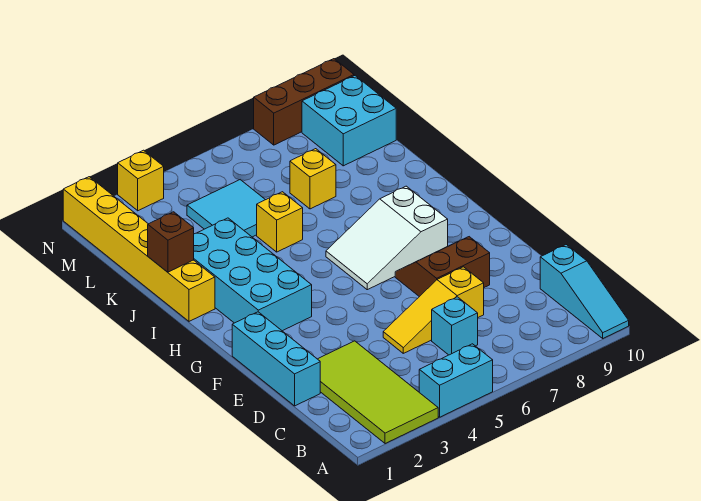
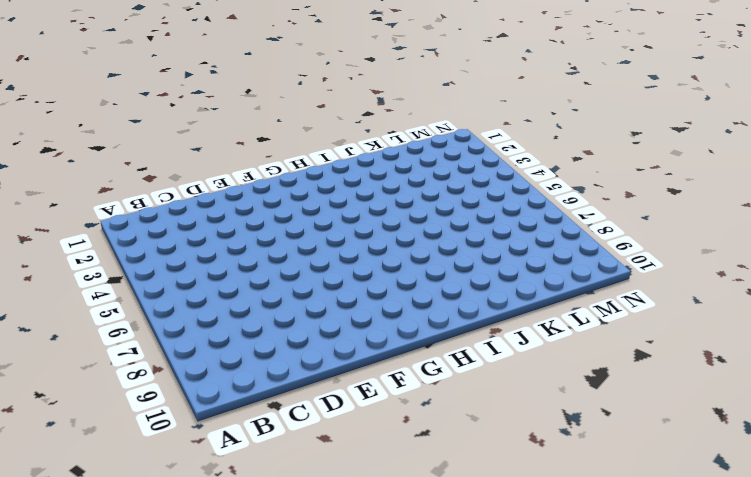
none -> lime tile A2:D3 level 1
none -> cyan brick A4:A5 level 1
none -> cyan slope A10:C10 level 1 top C

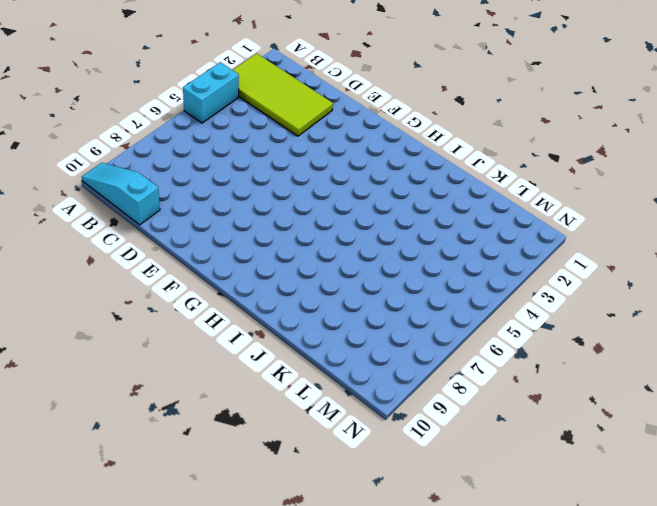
none -> cyan brick C6 level 1
none -> cyan brick D1:F1 level 1
none -> yellow slope D5:D7 level 1 top 7

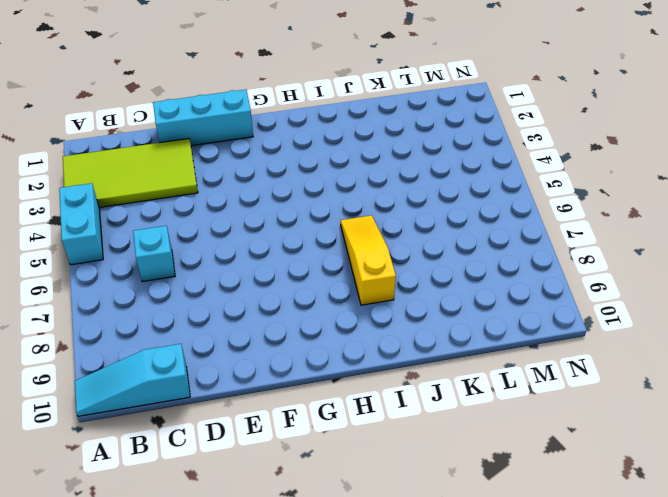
yellow slope I6:I8 level 1 top 8 -> yellow slope D5:D7 level 1 top 7
none -> brown slope E7:F8 level 1 top E
none -> cyan brick G2:J3 level 1
none -> white slope G6:H8 level 1 top 8

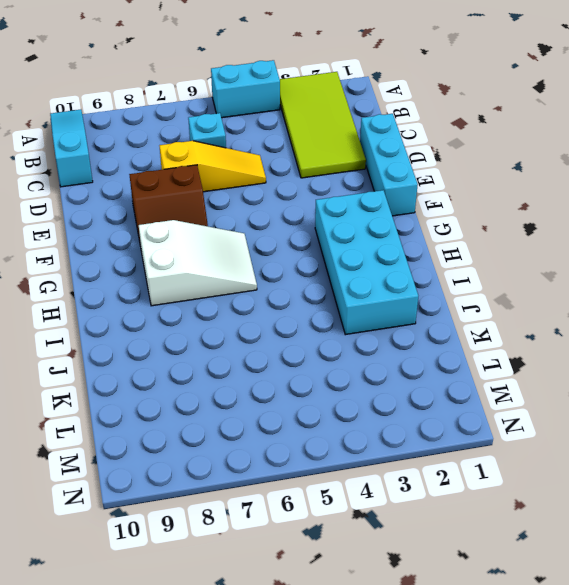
none -> yellow brick I1:N1 level 1
none -> yellow brick J5 level 1
none -> cyan tile K4:L5 level 1

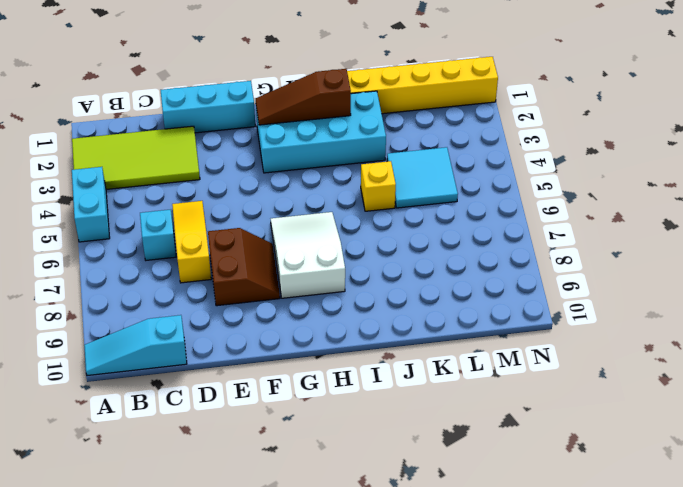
brown slope G2:I2 level 2 top I -> none
none -> yellow brick K7 level 1
none -> cyan brick L9:M10 level 1
none -> yellow brick N3 level 1

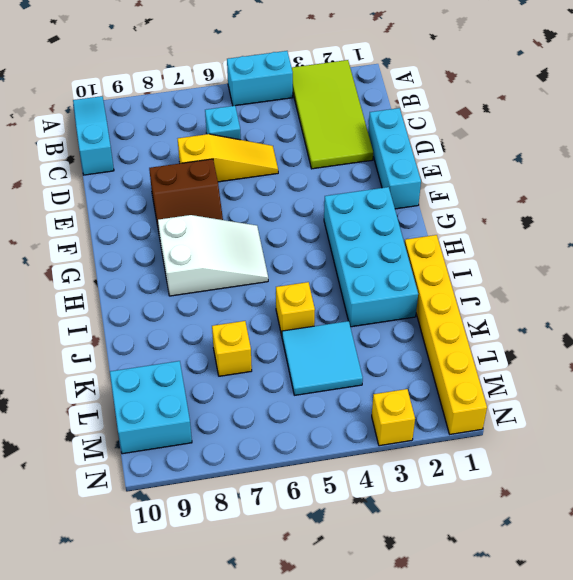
none -> brown brick N8:N10 level 1
none -> brown brick J1 level 2

